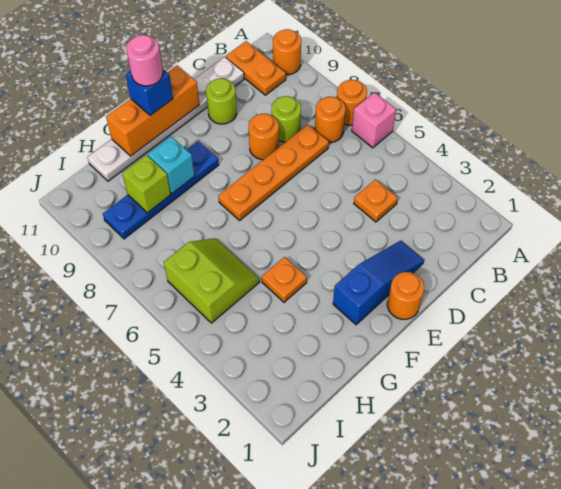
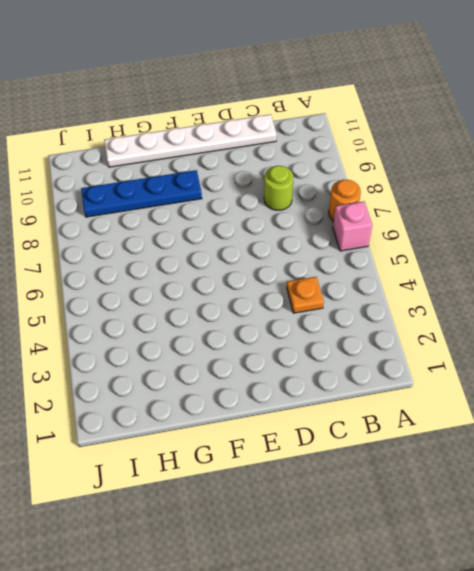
none -> orange round brick A10 level 1
none -> orange round brick B7 level 1
none -> orange plate B10:B11 level 1

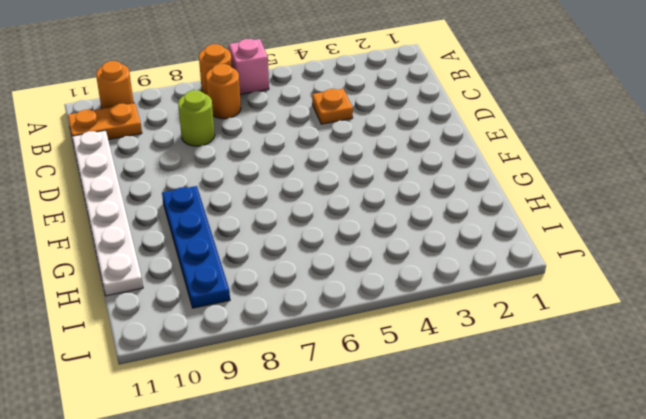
none -> orange plate C7:F7 level 1
none -> blue slope D2:F2 level 1 top F
none -> orange round brick D8 level 1

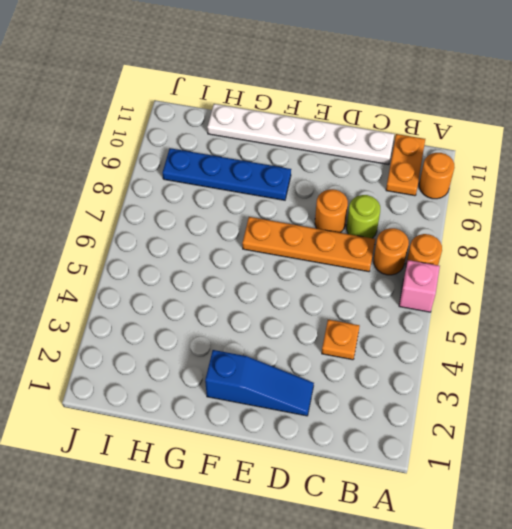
none -> lime round brick D10 level 1
none -> orange round brick E1 level 1
none -> orange plate G4 level 1

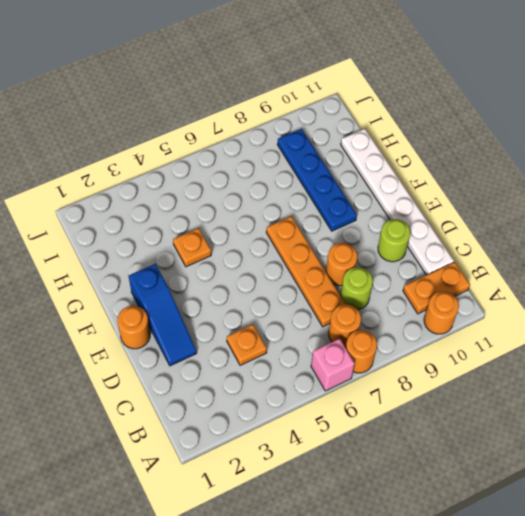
none -> lime slope H5:I6 level 1 top I
none -> orange brick E11:G11 level 2
none -> cyan brick G9 level 2

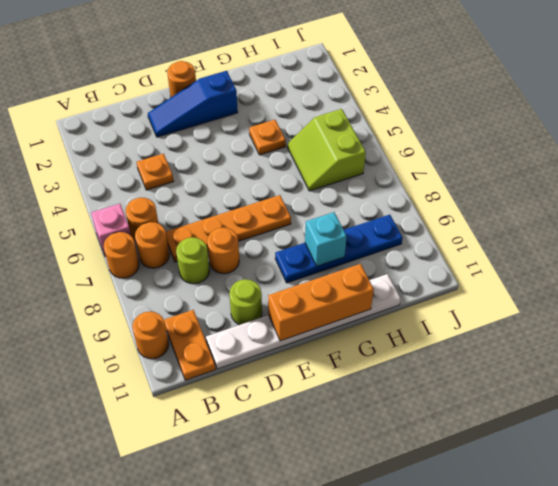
orange round brick B6 level 1 -> none
none -> lime brick H9 level 2
none -> blue brick F11 level 3
none -> pink round brick F11 level 4

